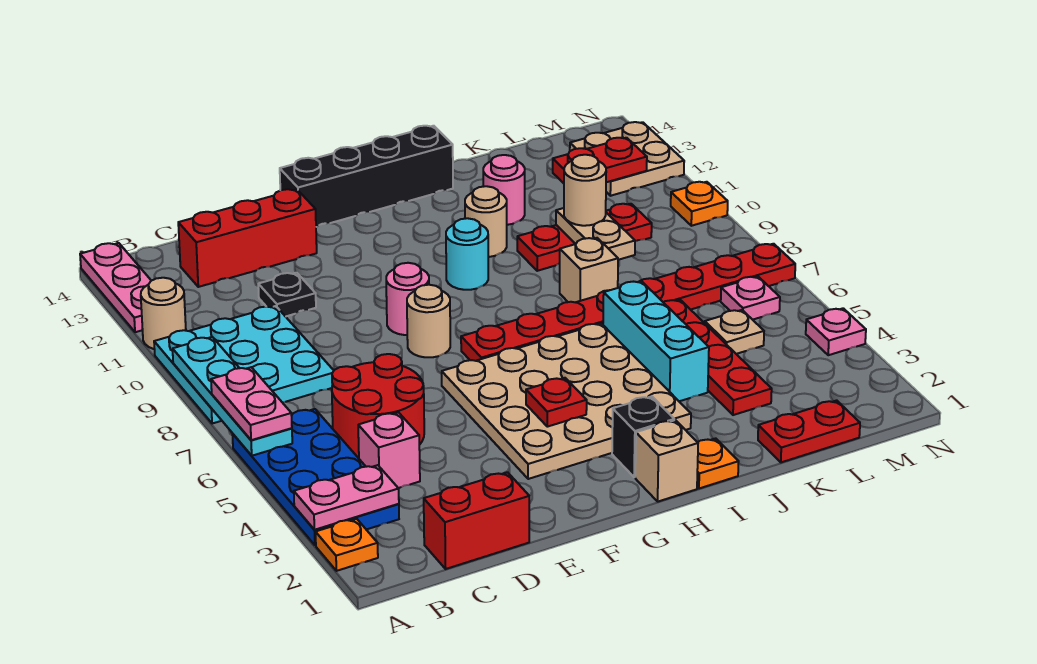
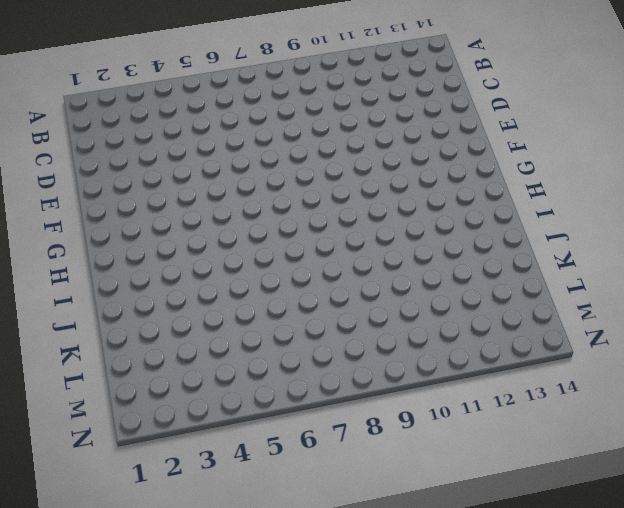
none -> orange plate A2 level 1
none -> blue plate A3:B6 level 1
none -> cyan plate A8:C10 level 1
none -> tan round brick A11 level 1

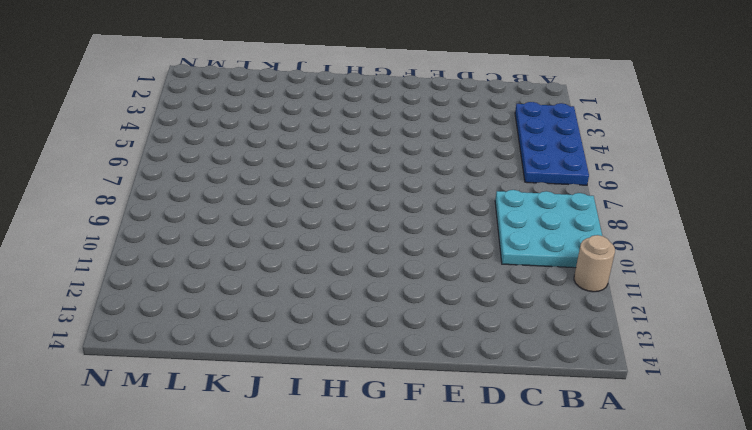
none -> orange plate A2 level 1
none -> pink plate A12:A14 level 1
none -> red brick C1:D1 level 1
none -> pink brick C4 level 1

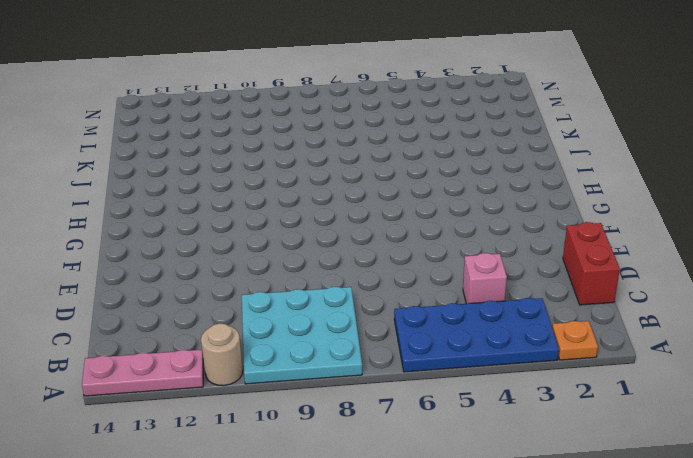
none -> red round brick C5:D6 level 1
none -> red brick C13:E13 level 1
none -> black plate D11 level 1
none -> tan plate F3:I6 level 1

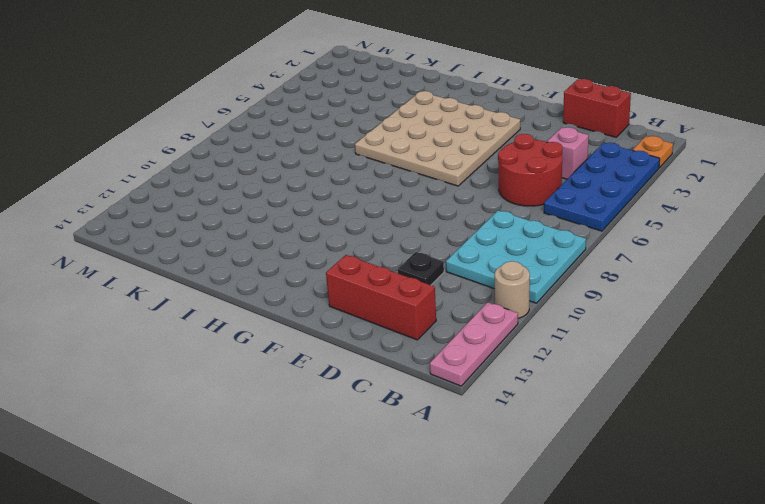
none -> tan round brick F8 level 1
none -> pink round brick F9 level 1
none -> black brick F14:I14 level 1
none -> red plate G7:N7 level 1

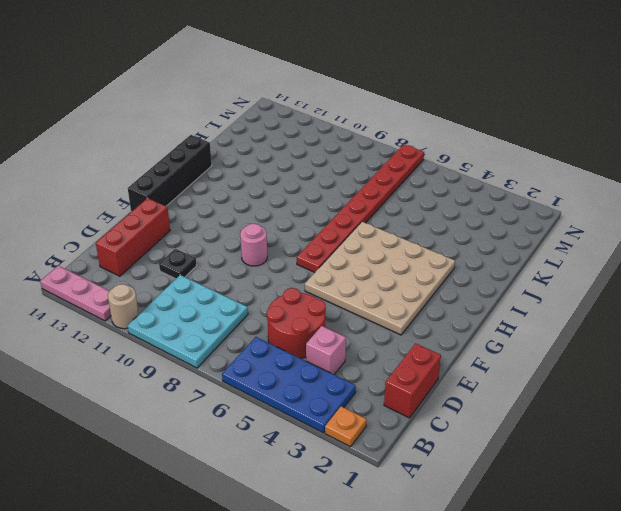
none -> tan round brick F8 level 1
none -> tan brick H1 level 1
none -> black brick H2 level 1
none -> cyan round brick H10 level 1

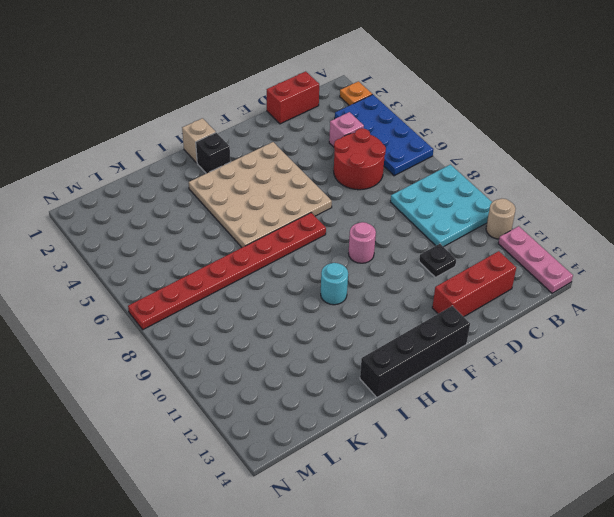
none -> tan round brick F8 level 1
none -> orange plate I1 level 1
none -> tan round brick I11 level 1
none -> cyan brick J4:J6 level 1

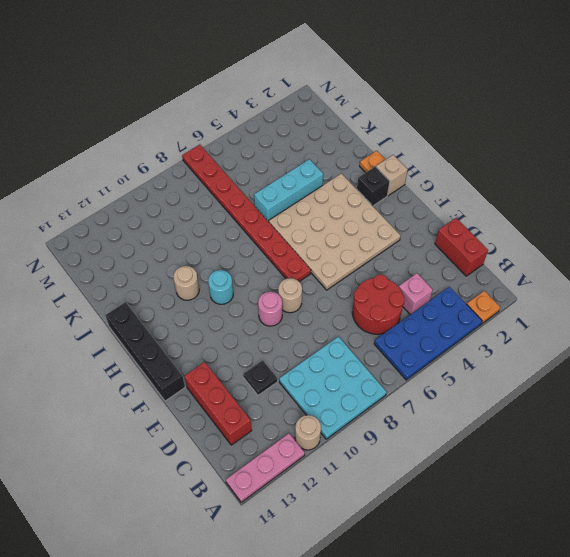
none -> tan brick J8 level 1
none -> red plate J10:L10 level 1
none -> pink round brick J12 level 1
none -> red plate K1:L1 level 1

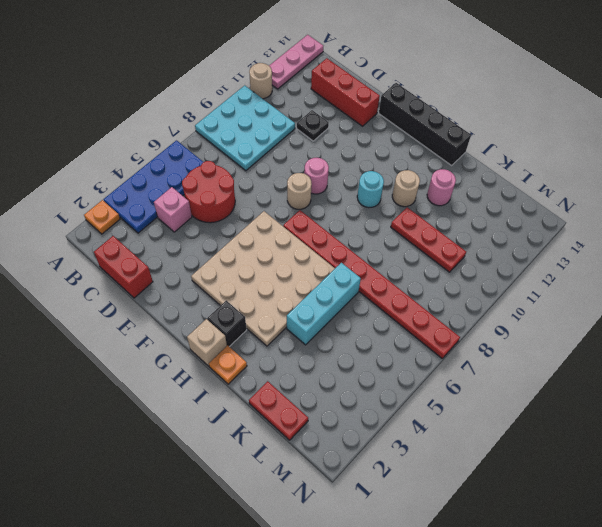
none -> tan brick J8 level 1
none -> red plate K3:K6 level 1
none -> tan plate L5 level 1
none -> pink plate M6 level 1

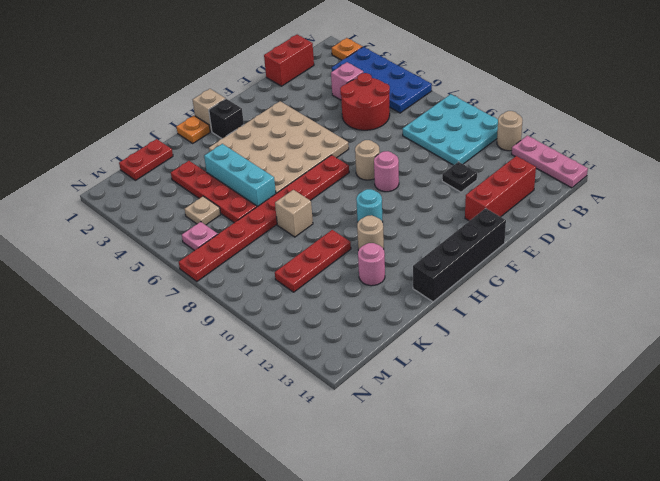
none -> tan plate M12:N13 level 1
none -> pink plate N4 level 1
none -> orange plate N10 level 1
none -> pink plate A3:B3 level 2

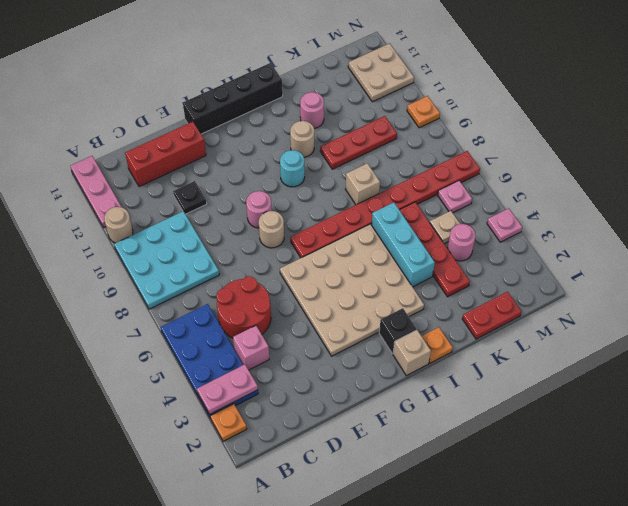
pink round brick L4 level 1 -> none
none -> red brick C1:D1 level 1
none -> cyan plate A6:A9 level 2
none -> red plate G4 level 2
none -> tan plate K9:K10 level 2

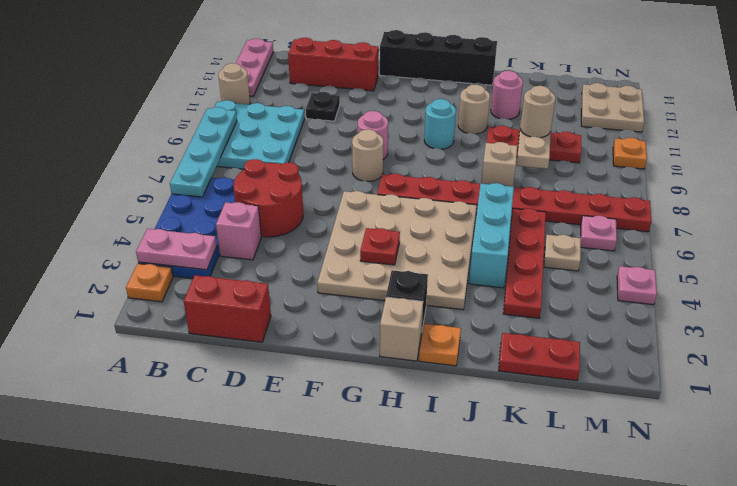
none -> red plate L12:M12 level 2
none -> pink plate A6:A7 level 3

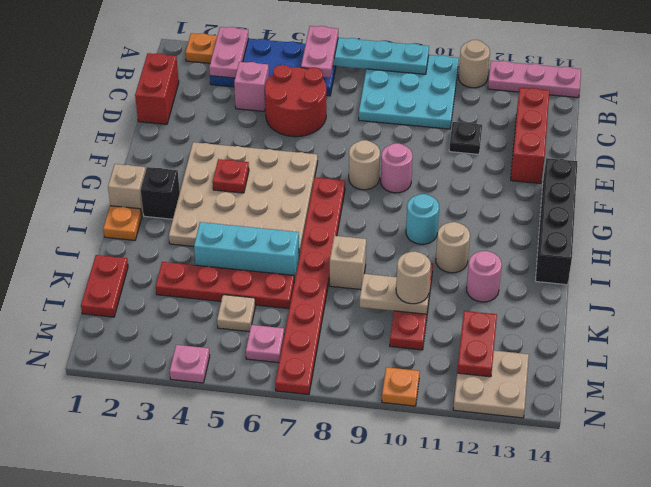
pink plate A6:B6 level 3 -> pink plate A6:A7 level 3

